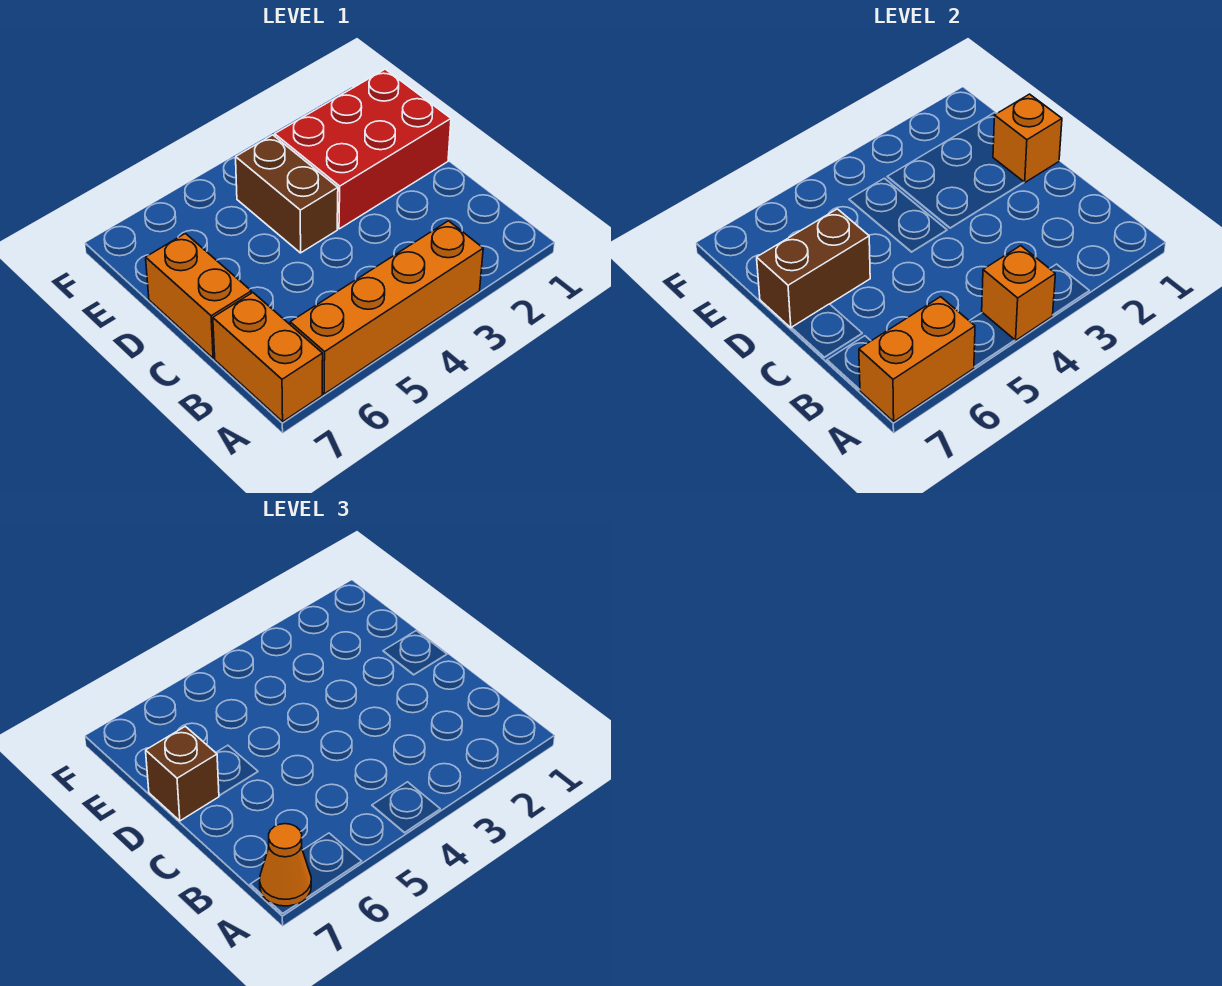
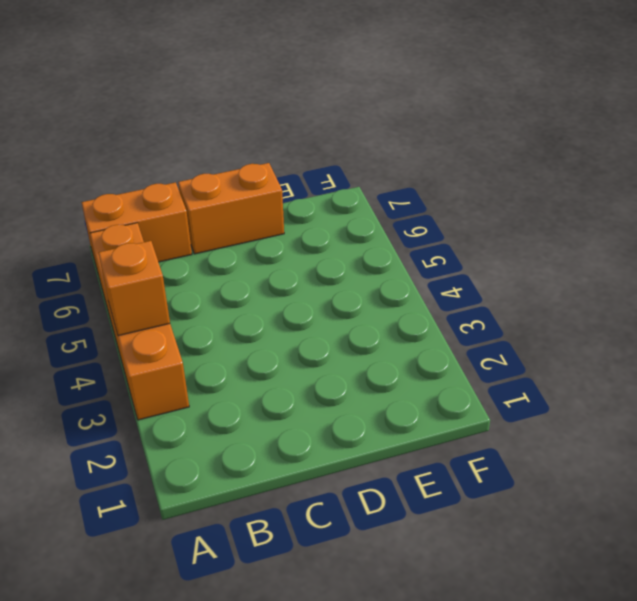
none -> red brick D1:E3 level 1
none -> brown brick D4:E4 level 1

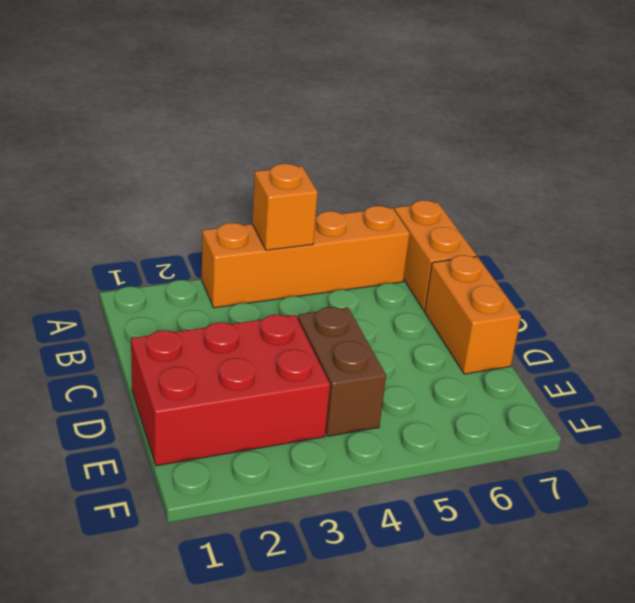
none -> orange brick A6:A7 level 2
none -> orange brick D1 level 2

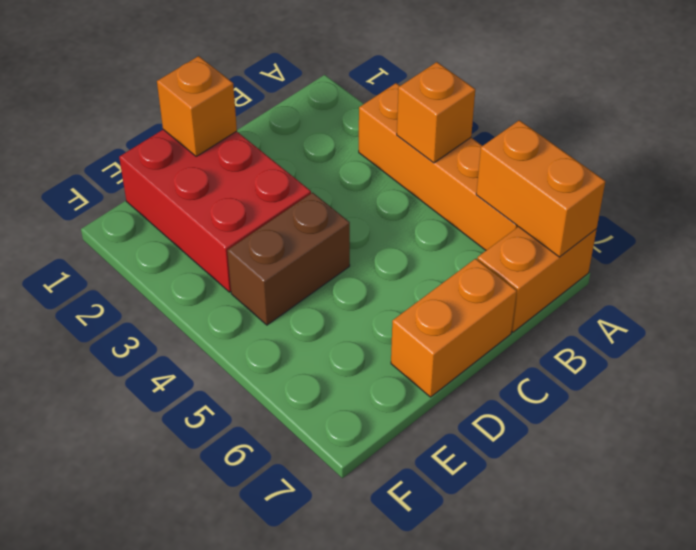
none -> brown brick D6:D7 level 2
none -> orange cone A7 level 3

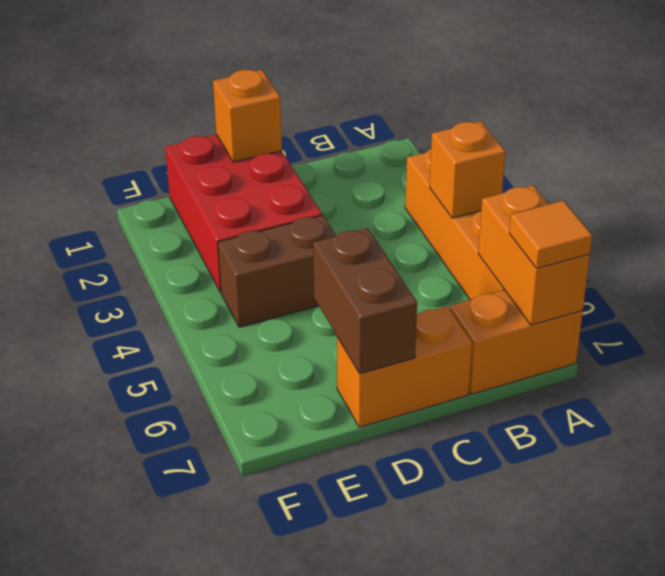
orange tile A7 level 3 -> orange cone A7 level 3
none -> brown brick D7 level 3

